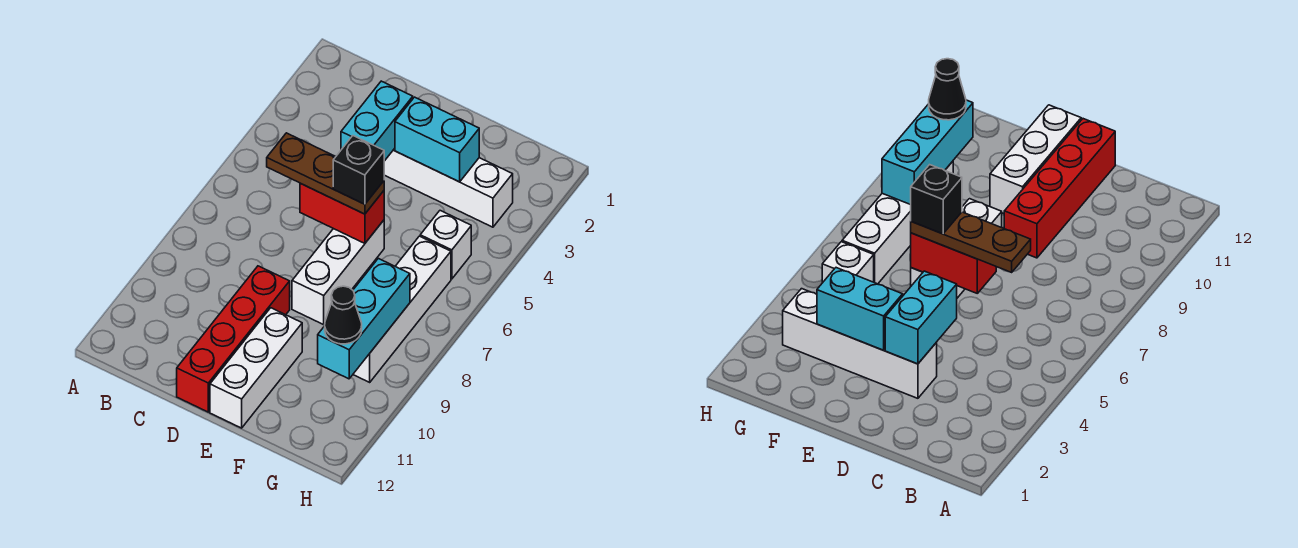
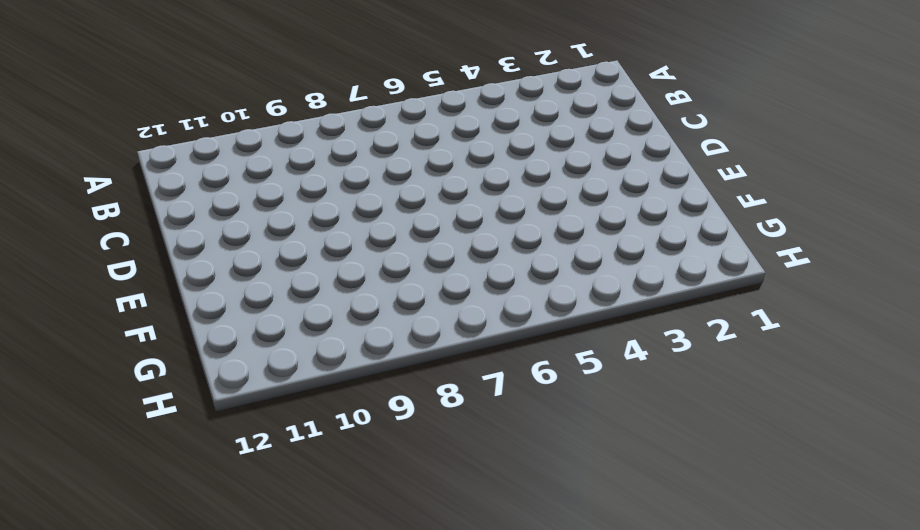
none -> white brick D3:G3 level 1
none -> red brick D9:D12 level 1
none -> white brick E6:E8 level 1

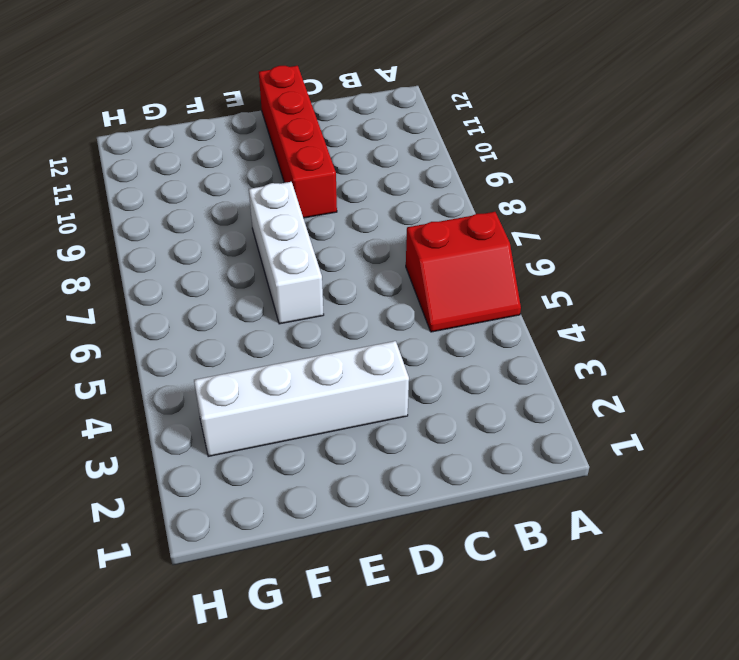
red slope A5:B6 level 1 top 6 -> none
none -> white brick E10:E12 level 1
none -> white brick G5 level 1
none -> white brick G6:G9 level 1

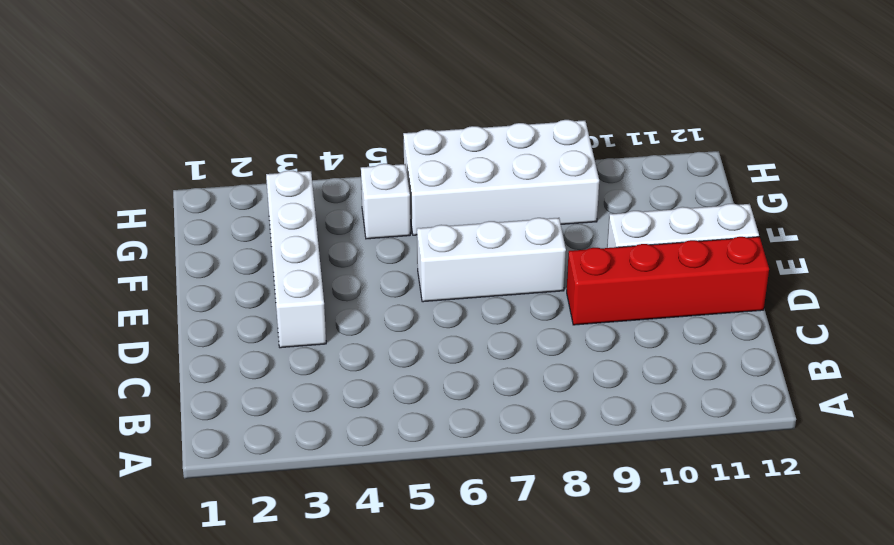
white brick G6:H9 level 1 -> white brick G6:G9 level 1
none -> cyan brick D3:D4 level 2
none -> red brick D6:E6 level 2
none -> cyan brick E3:F3 level 2

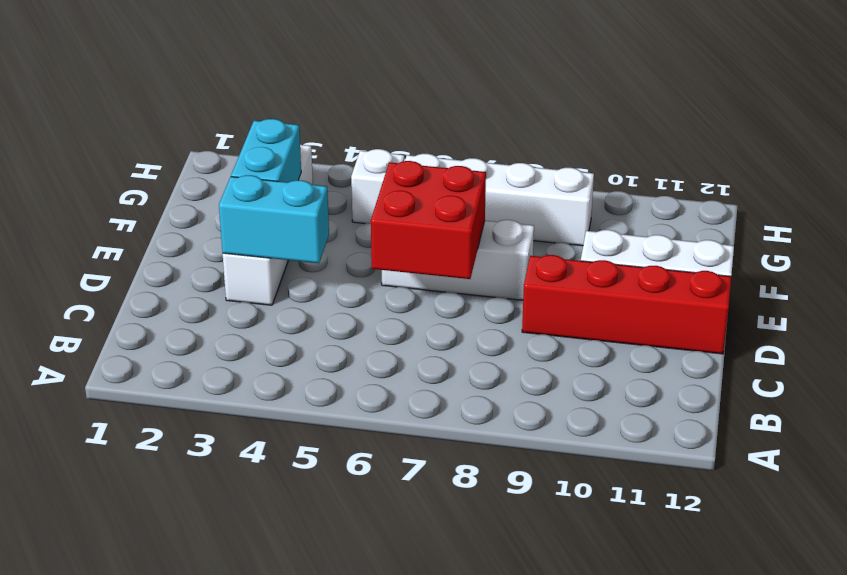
red brick D6:E7 level 2 -> red brick D6:E6 level 2
none -> cyan brick G8:G10 level 2
none -> brown plate C6:E6 level 3
none -> black cone G10 level 3

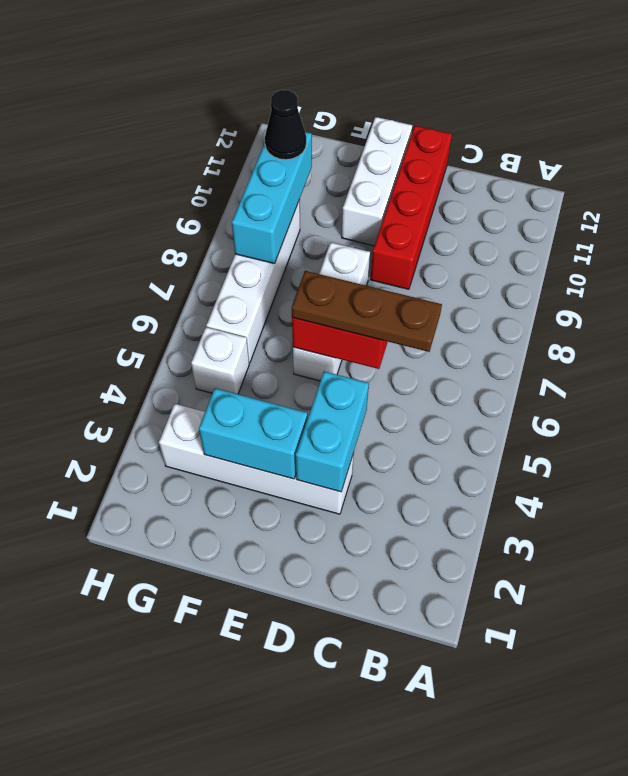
none -> black brick E6 level 4

